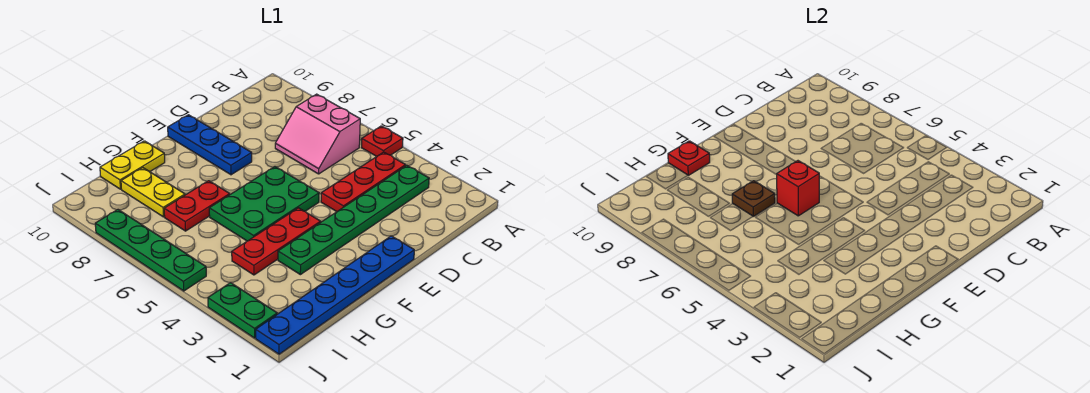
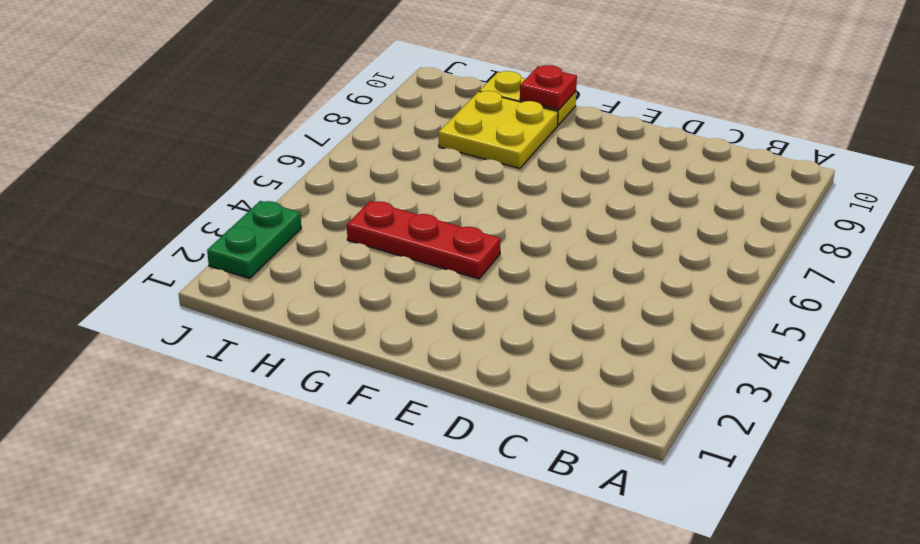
yellow plate G8:H9 level 1 -> yellow plate H8:H9 level 1
none -> red plate A5 level 1
none -> green plate B3:G3 level 1
none -> red plate B4:D4 level 1

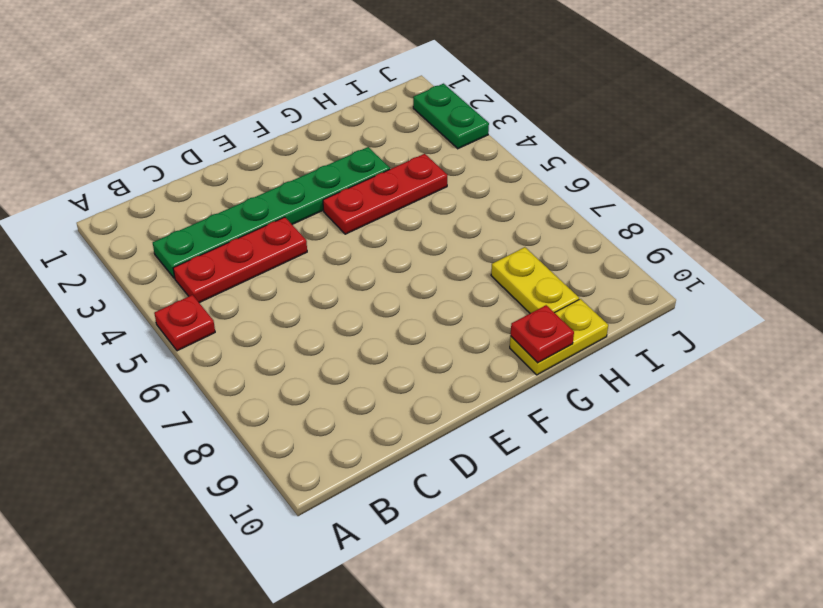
none -> pink slope B6:C7 level 1 top B
none -> blue plate E1:J1 level 1
none -> green plate E5:G6 level 1

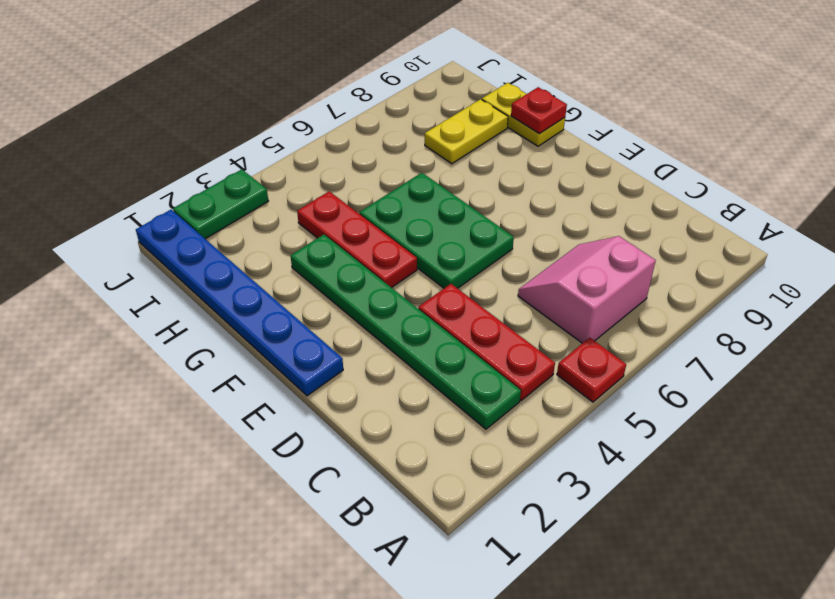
none -> blue plate E8:E10 level 1
none -> red plate G7:H7 level 1
none -> green plate J5:J8 level 1

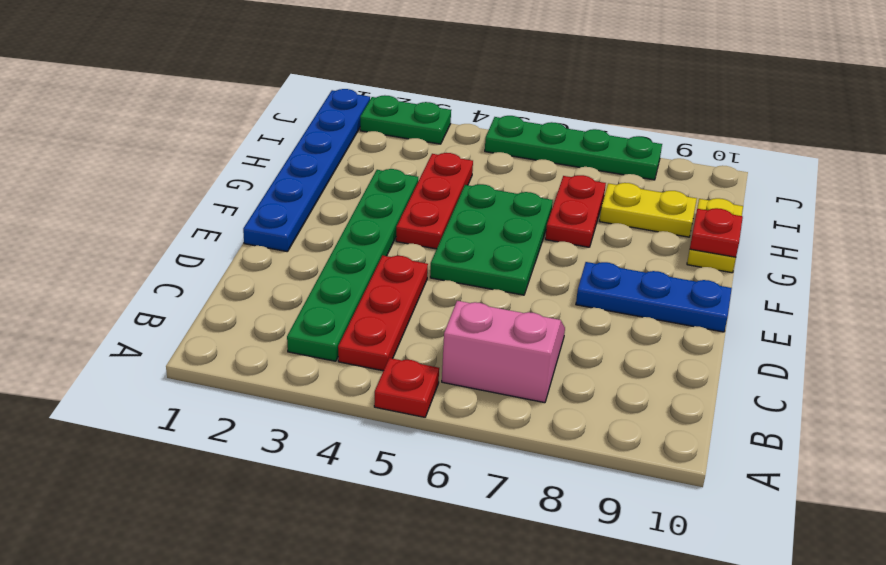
none -> red brick F6 level 2
none -> brown plate G7 level 2

